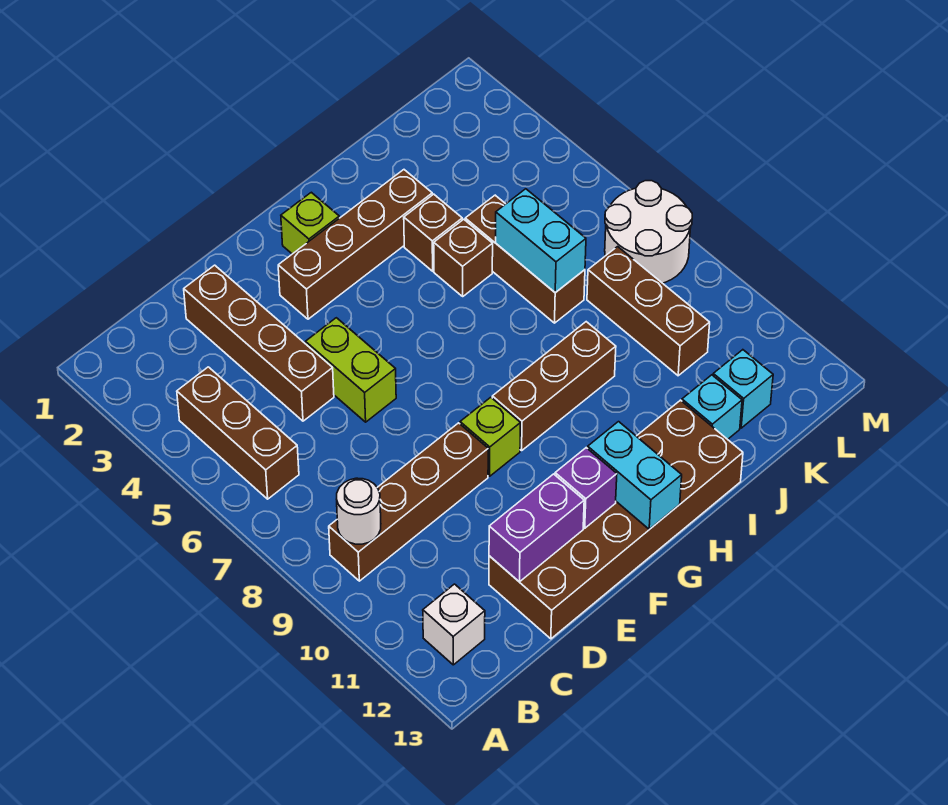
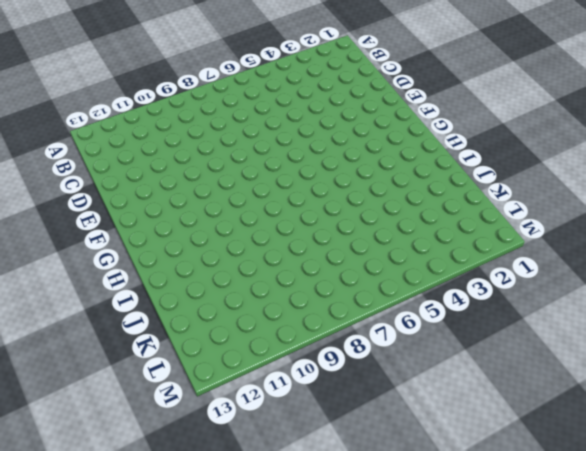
none -> brown brick B4:B6 level 1
none -> brown brick B9:E9 level 1
none -> white brick B12 level 1

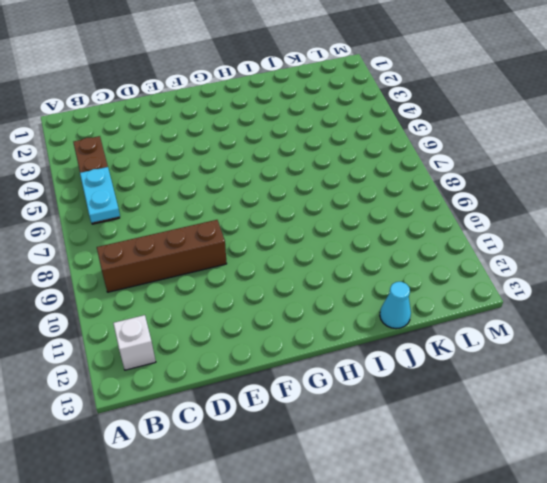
cyan plate B6:B7 level 2 -> none
cyan cone J13 level 1 -> none
none -> brown brick D2:D5 level 1
none -> brown brick D12:I13 level 1
none -> lime brick E5:E6 level 1

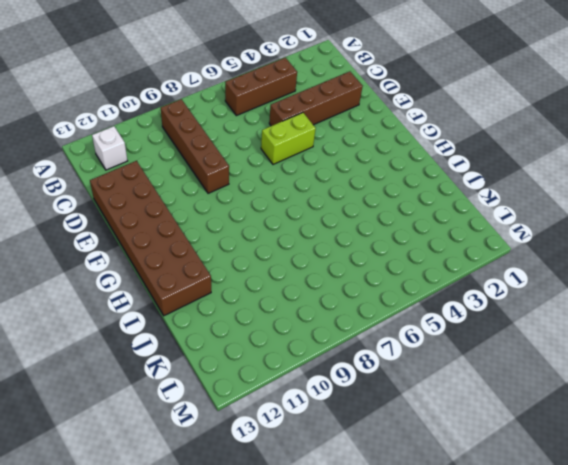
none -> brown brick F3:I3 level 1
none -> lime brick F9 level 1
none -> lime brick G2 level 1

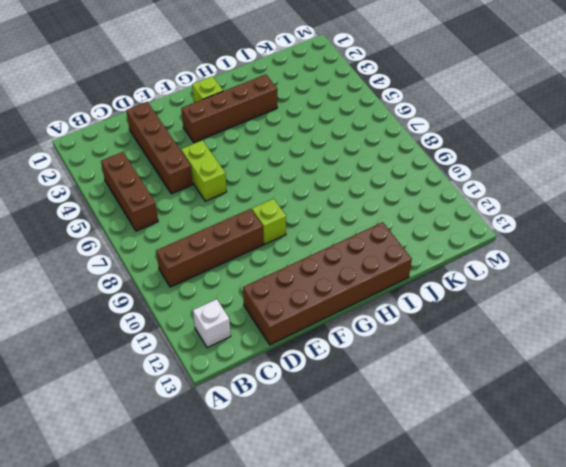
none -> brown brick G9:I9 level 1
none -> brown brick I4 level 1
none -> brown brick I5 level 1

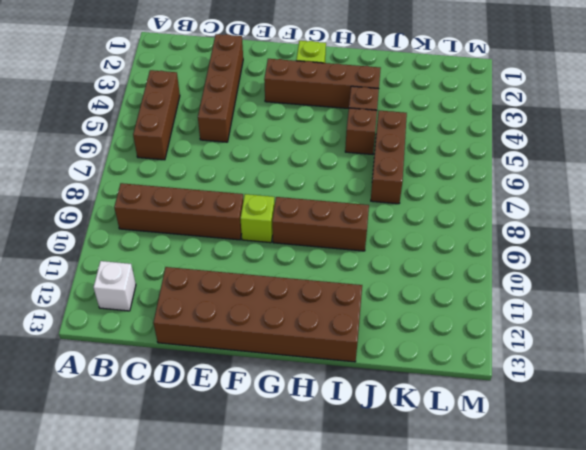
none -> lime brick E5:E6 level 1
none -> cyan brick J12 level 1
none -> brown brick K8:K10 level 1

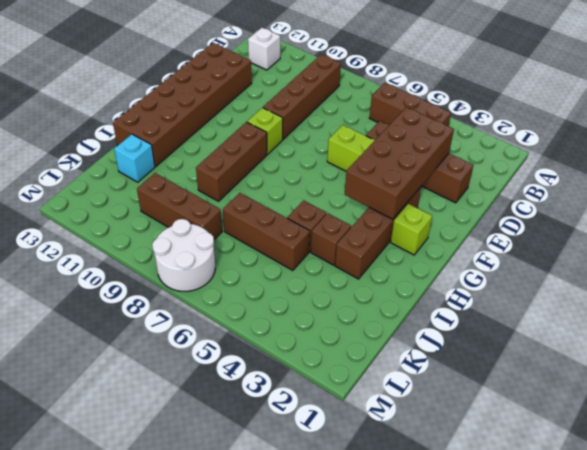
brown brick D3:G4 level 2 -> none
none -> cyan brick K12 level 1
none -> white round brick B9 level 2
none -> purple brick D12:E12 level 2

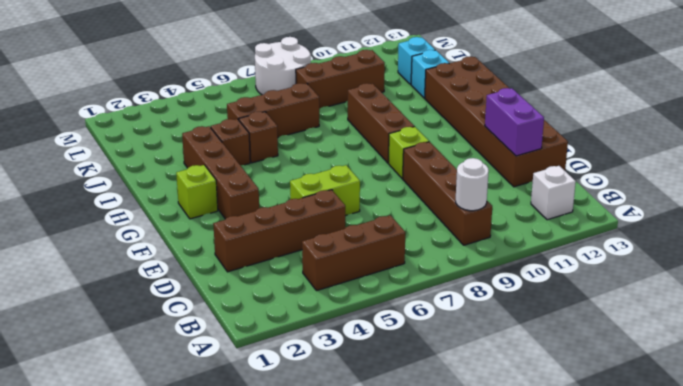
none -> purple brick F12 level 2
none -> cyan brick G12:G13 level 2
none -> cyan brick J6:J7 level 2

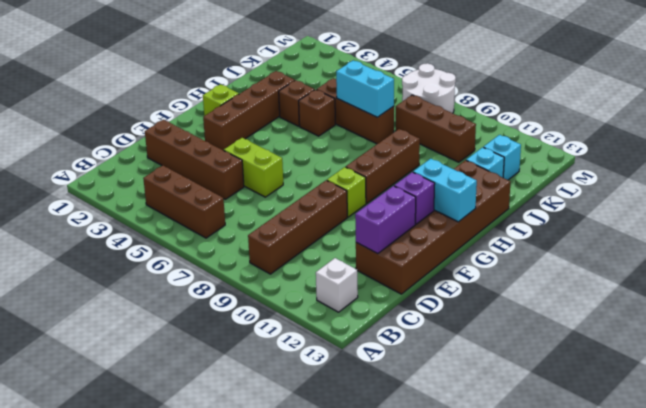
none -> white round brick B9 level 2

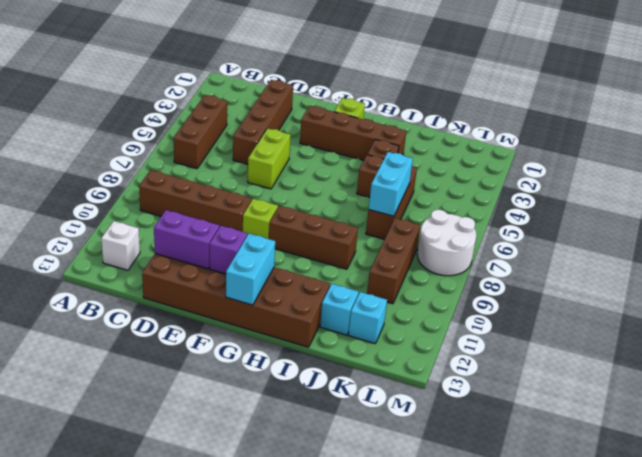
none -> white round brick B9 level 2

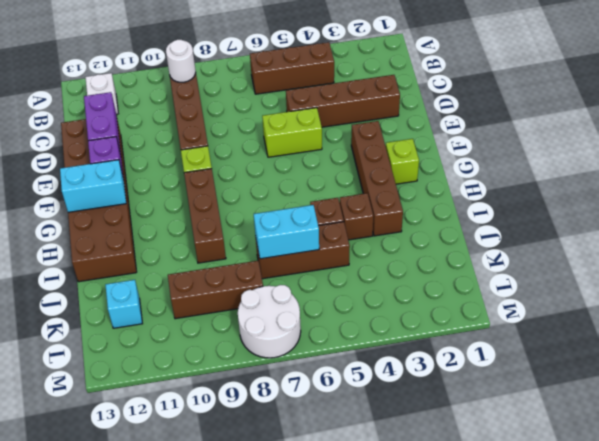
none -> cyan brick J12 level 1

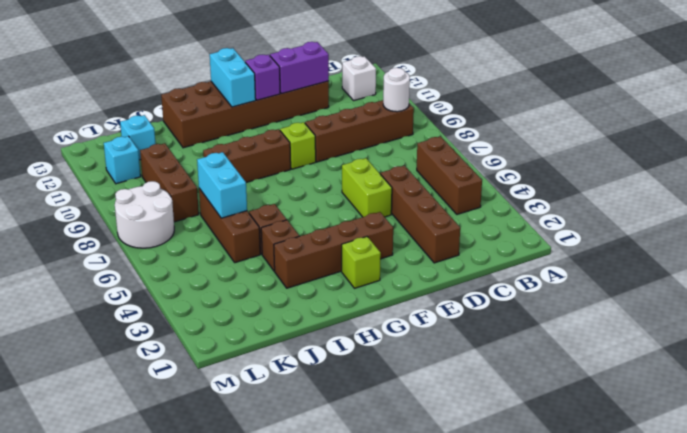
cyan brick L11 level 1 -> cyan brick J12 level 1

